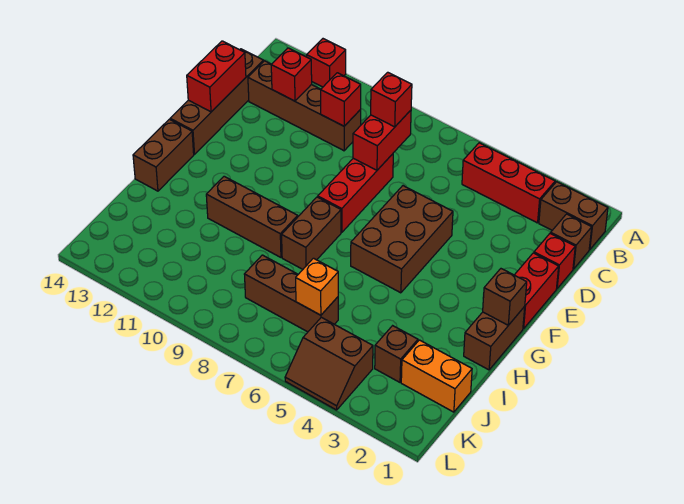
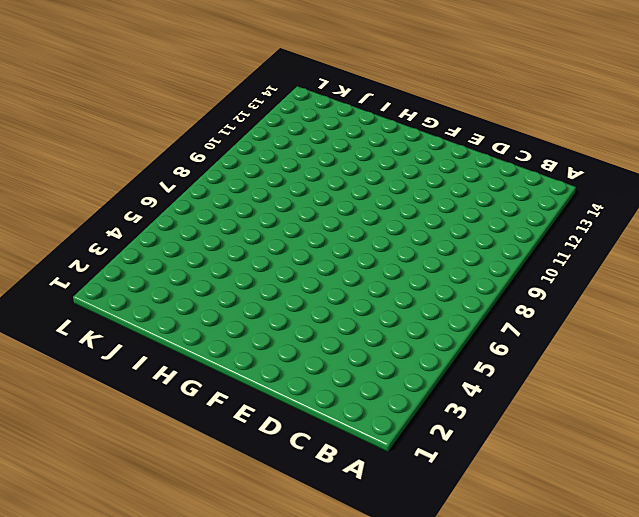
none -> red brick A12 level 1
none -> brown brick B1:B2 level 1
none -> red brick B3:B5 level 1

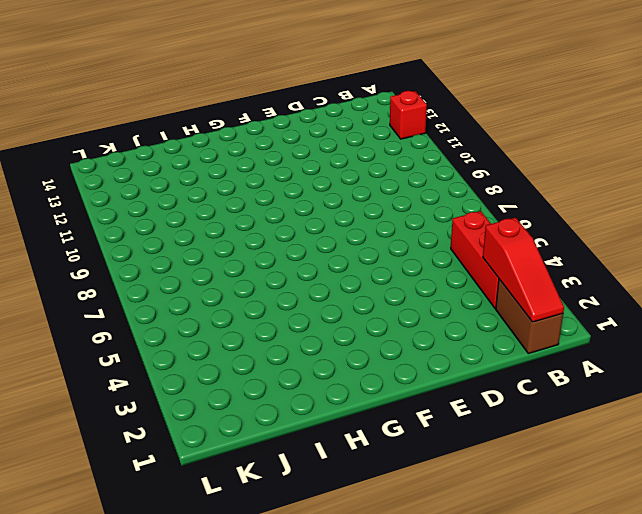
red slope B1:B3 level 2 top 3 -> none
none -> brown brick C1 level 1
none -> brown brick C10:C13 level 1
none -> brown brick C14:F14 level 1

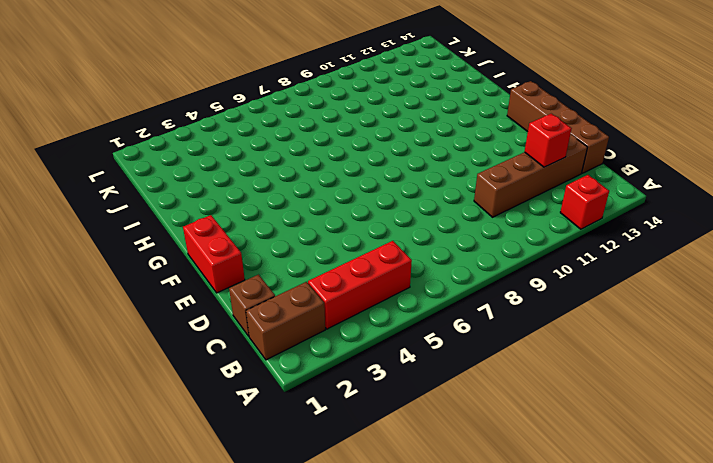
none -> red brick D1 level 1
none -> red brick D8:F8 level 1
none -> brown brick E5:G6 level 1

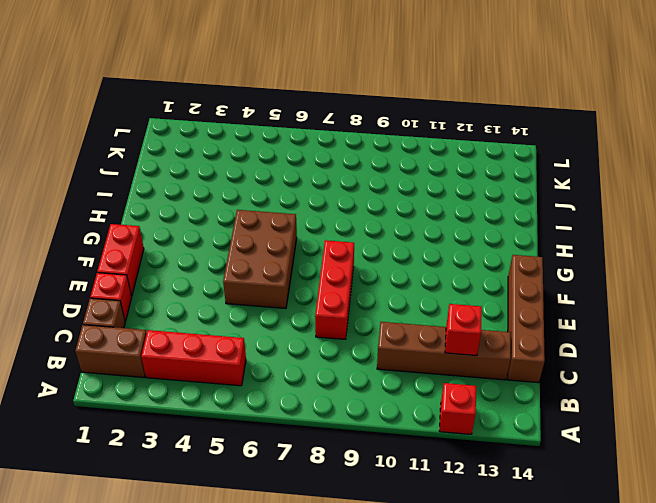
none -> brown brick G1:H1 level 1
none -> brown brick G8:H8 level 1
none -> brown brick G14:H14 level 1

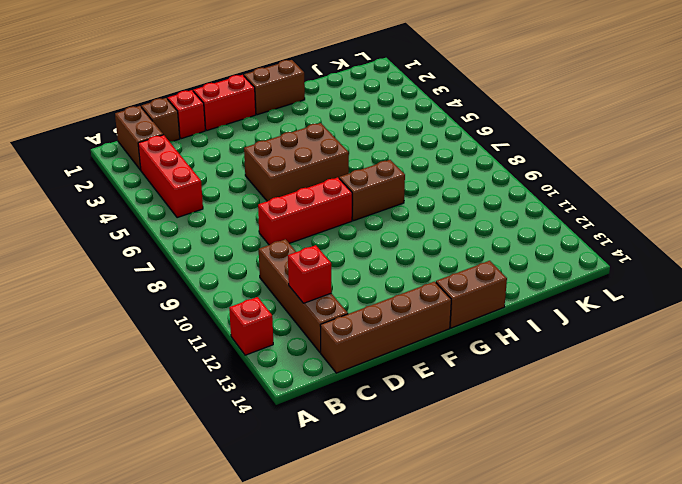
none -> brown brick H9:H11 level 1
none -> orange brick J1:J2 level 1
none -> brown brick J3 level 1

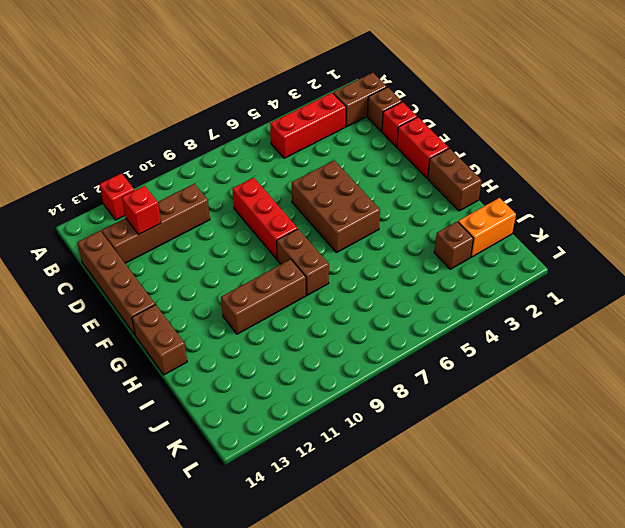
none -> brown brick J6:J8 level 1
none -> brown slope K4:L5 level 1 top K
none -> red brick C8:D8 level 2

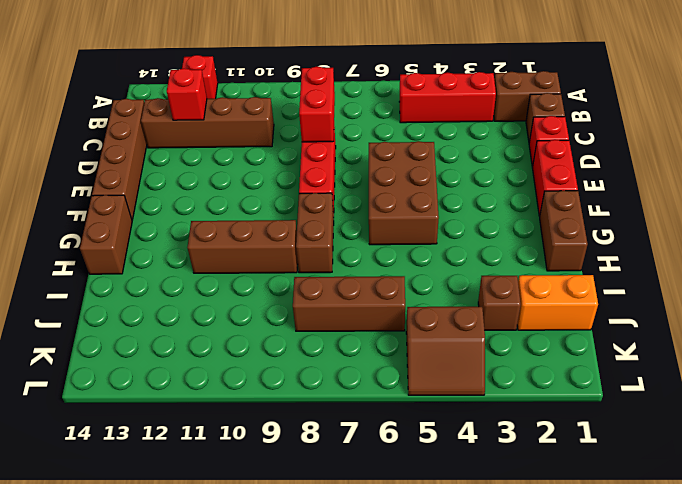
none -> red brick C10 level 2
none -> red brick D14:E14 level 2
none -> brown brick G1 level 2

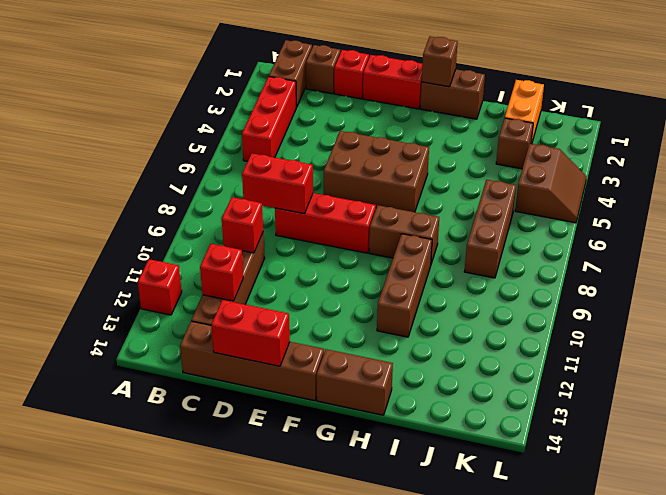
none -> orange brick J6 level 2
none -> red brick C8 level 3

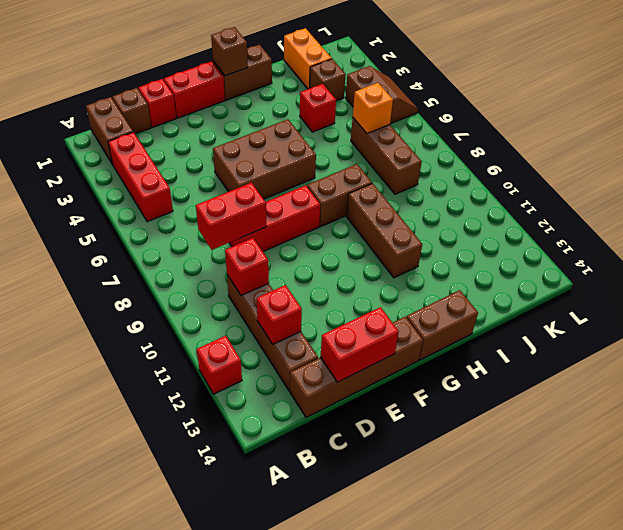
red brick I4 level 1 -> red brick C8 level 3

